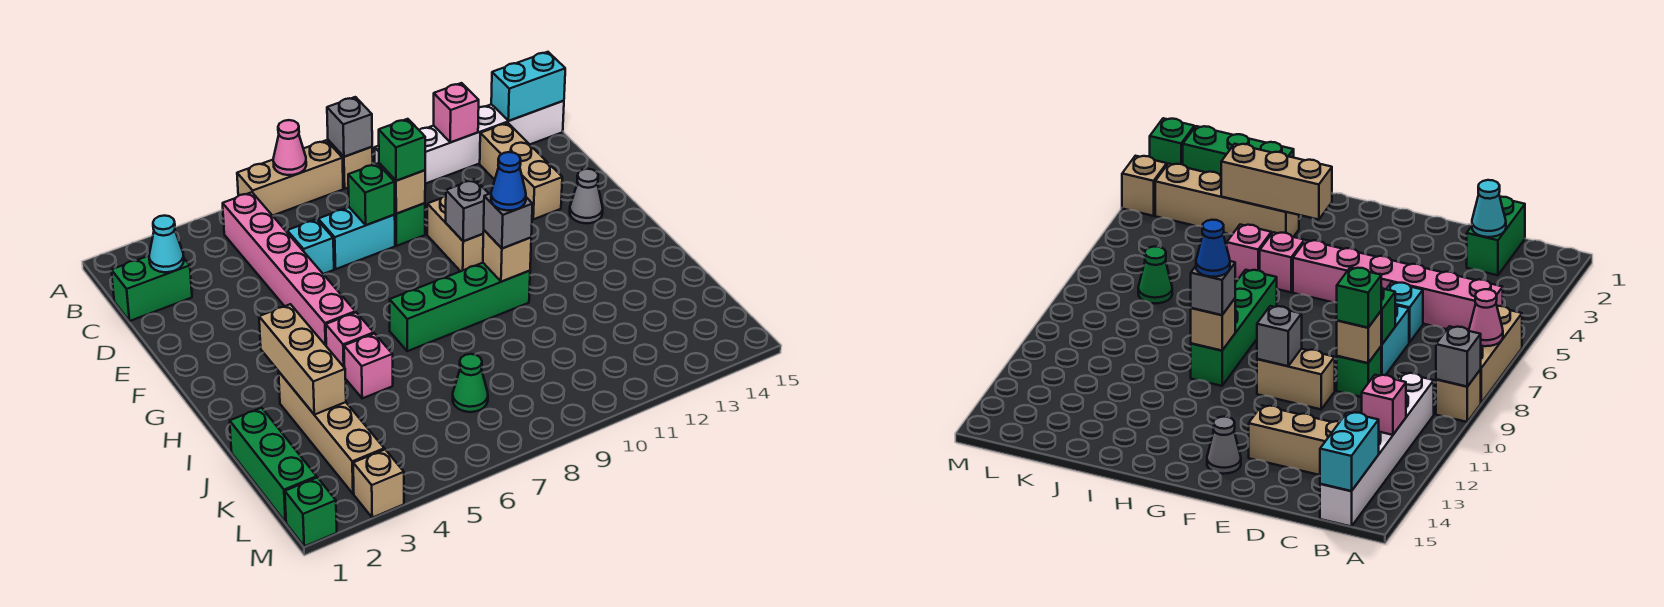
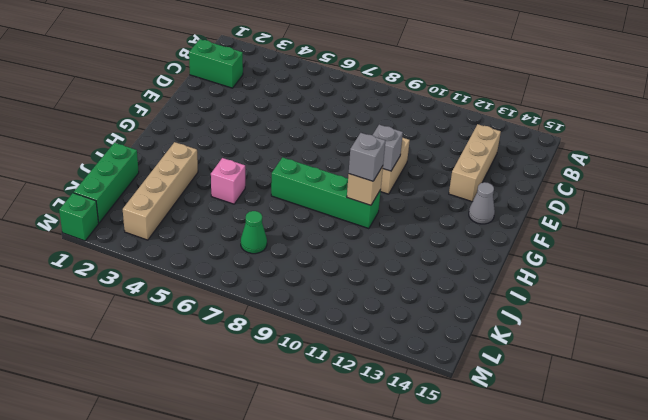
none -> tan brick A6:A8 level 1
none -> tan brick A9 level 1
none -> pink brick B5:G5 level 1
none -> white brick B10:B15 level 1

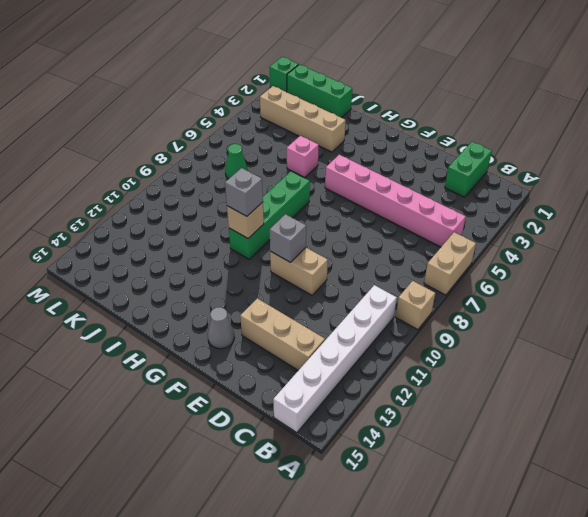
tan brick A6:A7 level 1 -> tan brick A6:A8 level 1
none -> cyan brick D6 level 1
none -> cyan brick D7:D8 level 1
none -> green brick D9 level 1
none -> pink brick H5 level 1

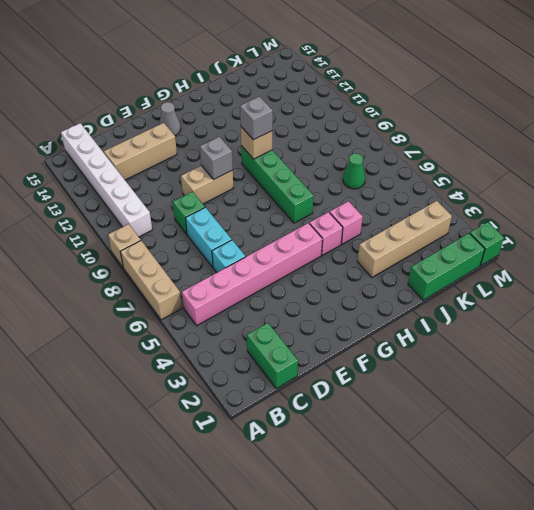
none -> tan brick M3 level 1
none -> pink cone A7 level 2
none -> grey brick A9 level 2
none -> pink brick B12 level 2

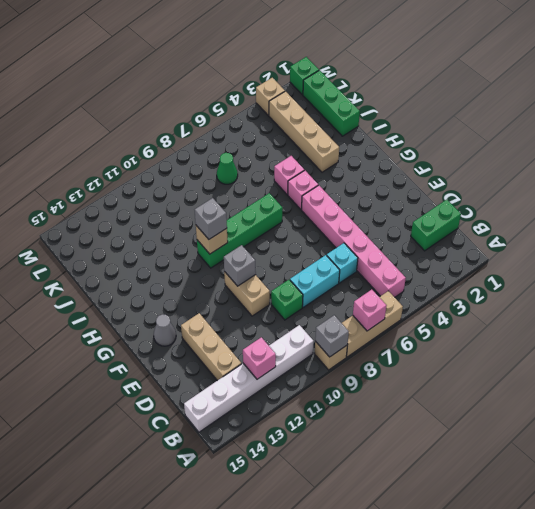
pink brick A7 level 2 -> pink cone A7 level 2
none -> cyan brick B14:B15 level 2
none -> cyan cone C2 level 2
none -> green brick D8 level 2
none -> tan brick D9 level 2

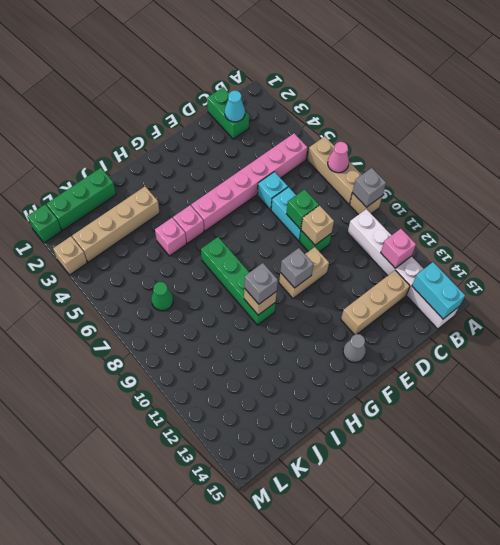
none -> tan brick H3:J3 level 2
none -> green brick D9 level 3
none -> blue cone H10 level 4

